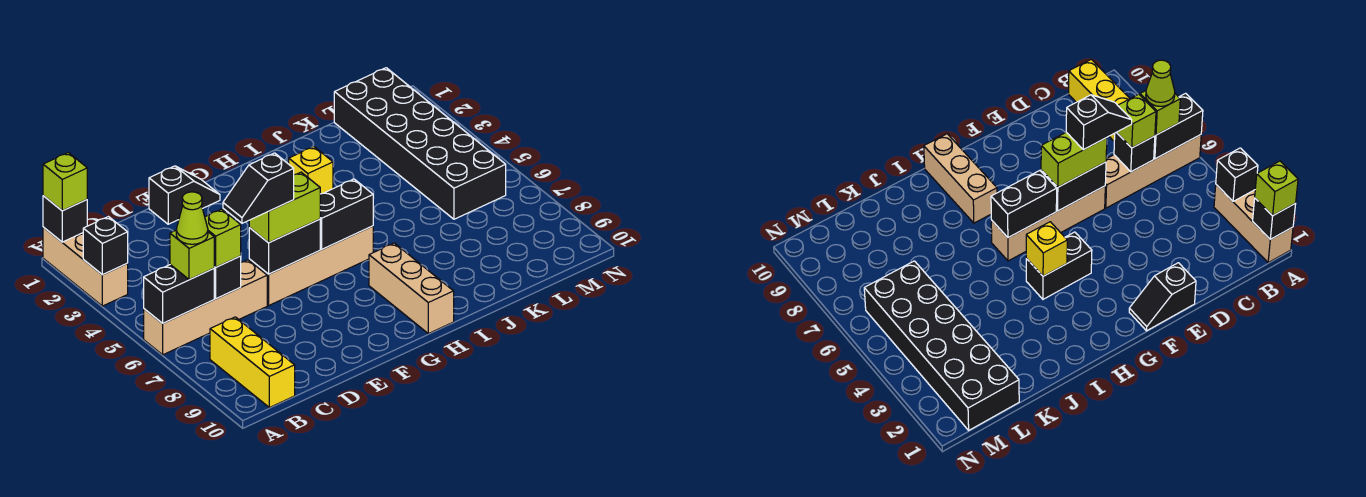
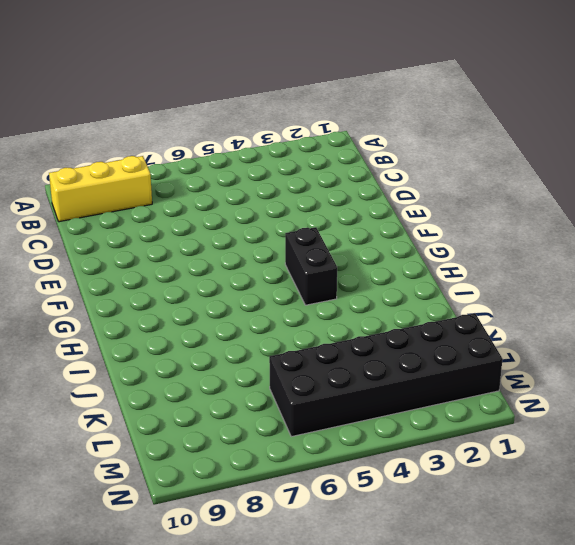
none -> tan brick A1:A3 level 1
none -> tan brick A6:D6 level 1
none -> black slope E1:F1 level 1 top E

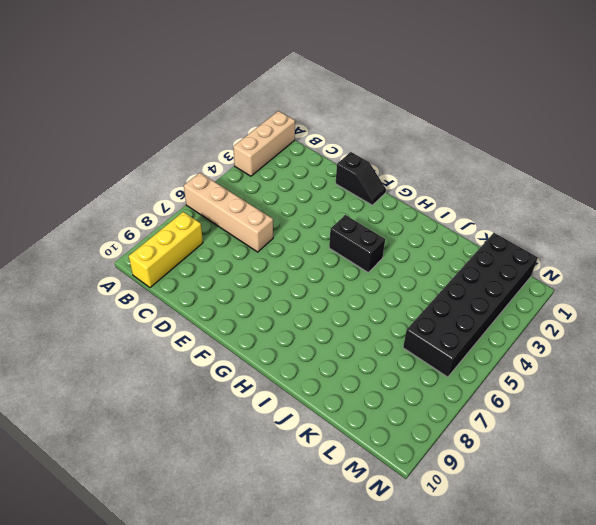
none -> tan brick E6:H6 level 1
none -> tan brick H8:H10 level 1
none -> black brick A1 level 2

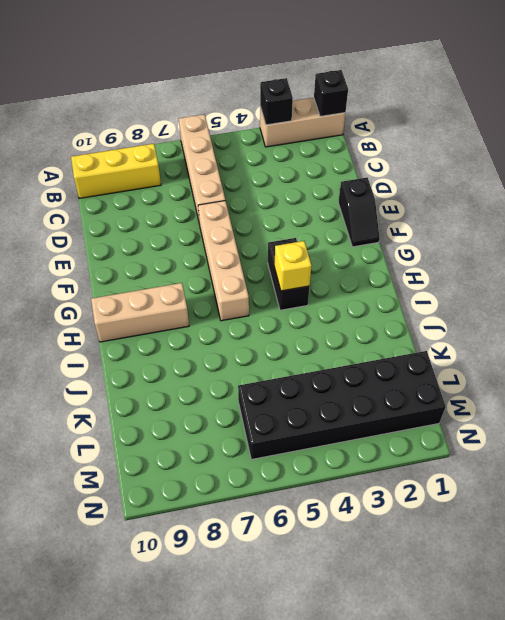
none -> black brick A6:B6 level 2
none -> black brick C6 level 2
none -> black brick E6:F6 level 2

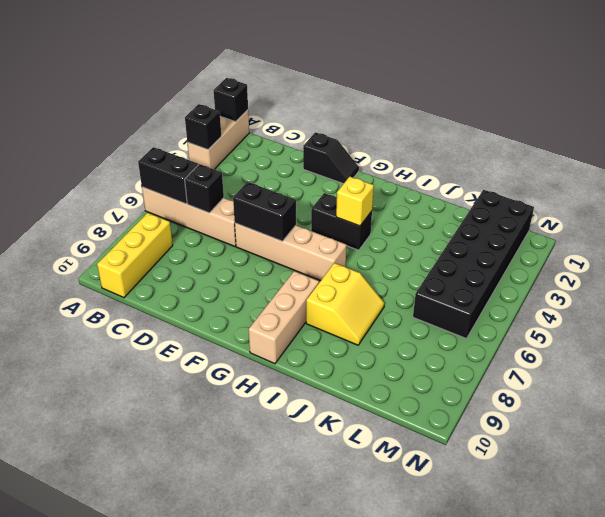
yellow slope I7:J8 level 1 top I -> none
none -> black brick G6:H6 level 2
none -> lime brick A1 level 3
none -> lime brick B6 level 3

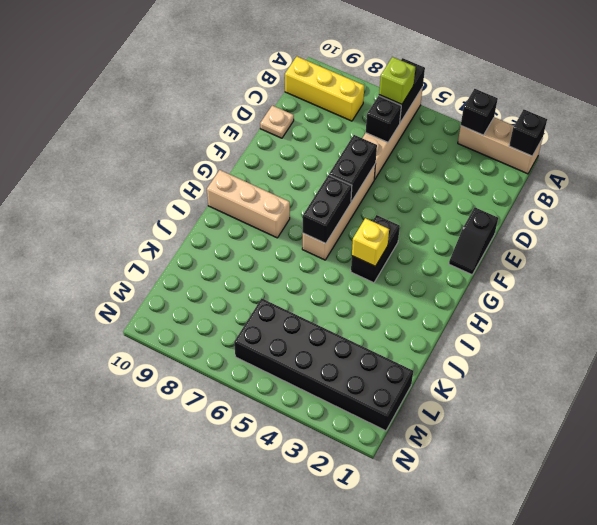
tan plate D10 level 1 -> none
none -> lime brick A1 level 3
none -> lime brick C6 level 3
none -> lime brick E6:F6 level 3

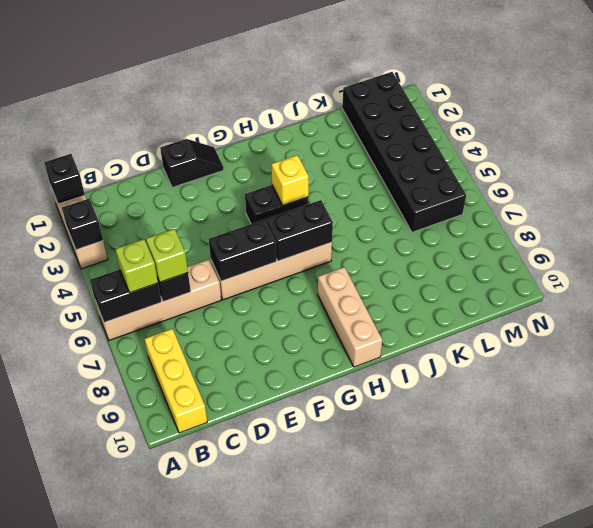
none -> lime brick A1 level 3
none -> lime brick E6:F6 level 3
none -> lime cone B6 level 4

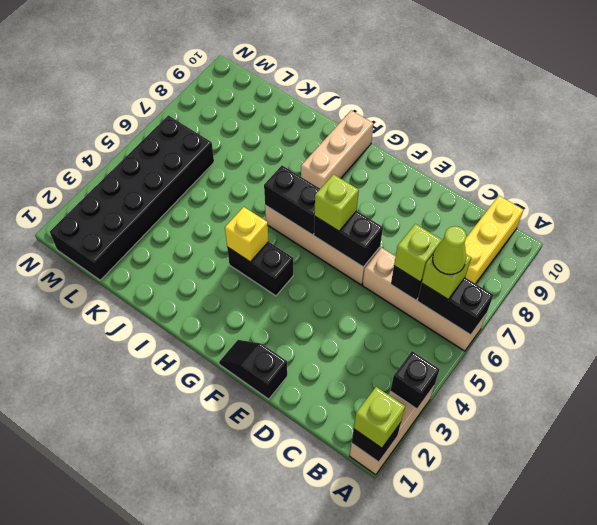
lime brick F6 level 3 -> lime brick E6:F6 level 3
none -> black slope D6:E6 level 4 top E

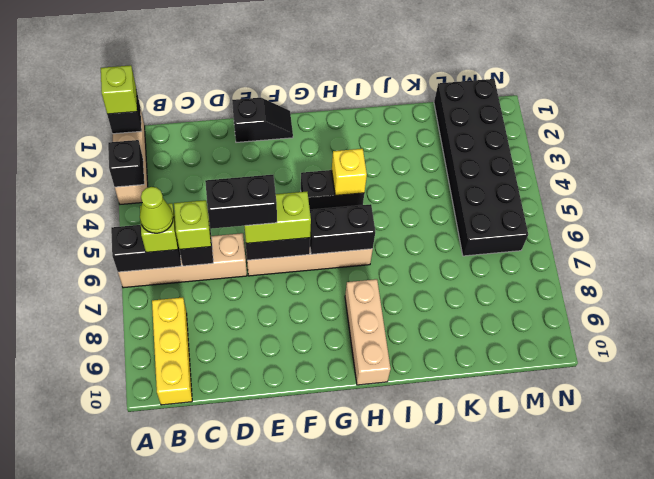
black brick D6:E6 level 4 -> black slope D6:E6 level 4 top E

